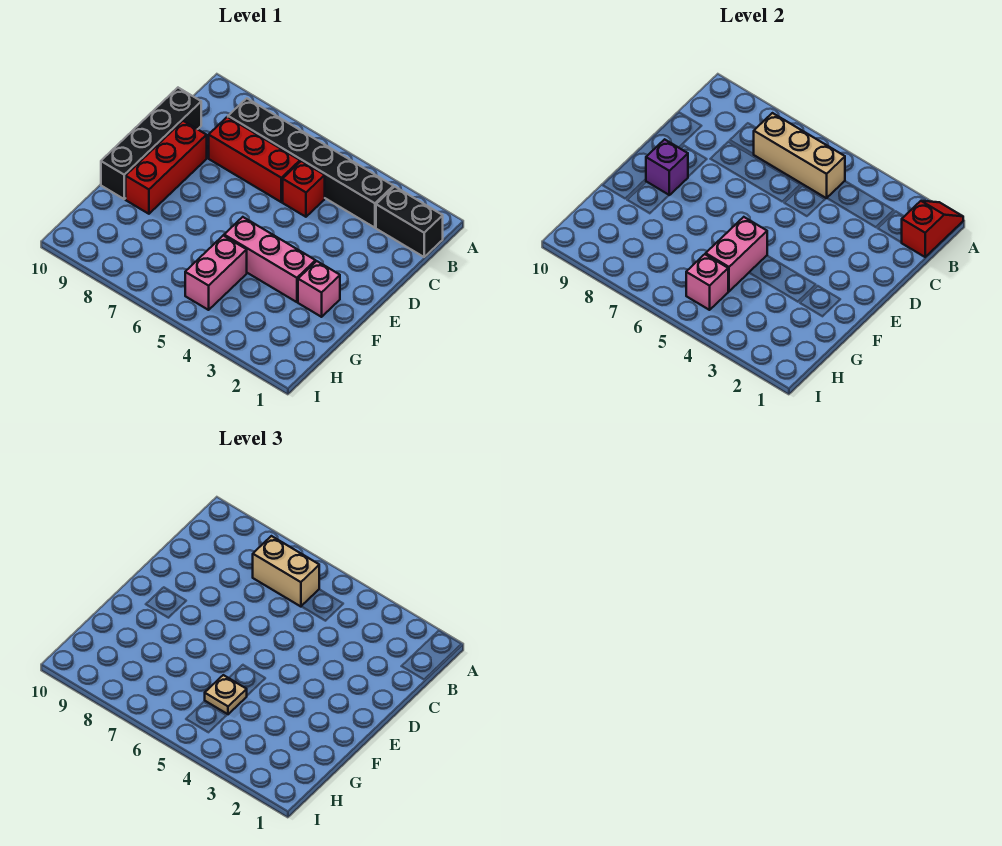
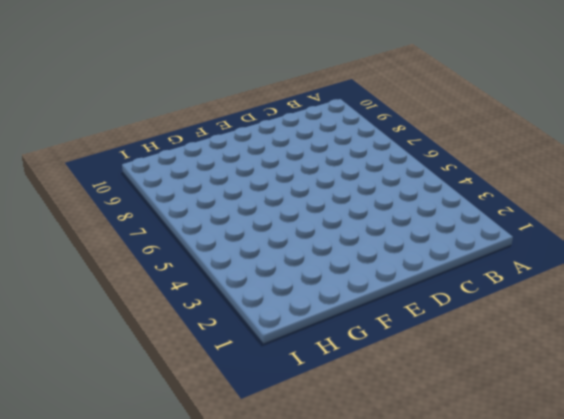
none -> black brick B1:B2 level 1
none -> black brick B3:B8 level 1
none -> red brick C5 level 1

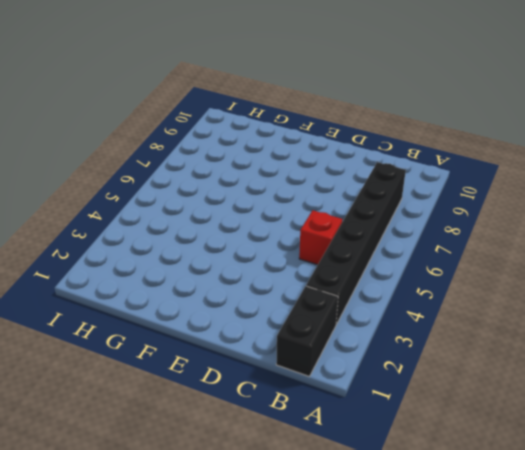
none -> red brick C6:C8 level 1
none -> black brick C10:F10 level 1
none -> red brick D9:F9 level 1

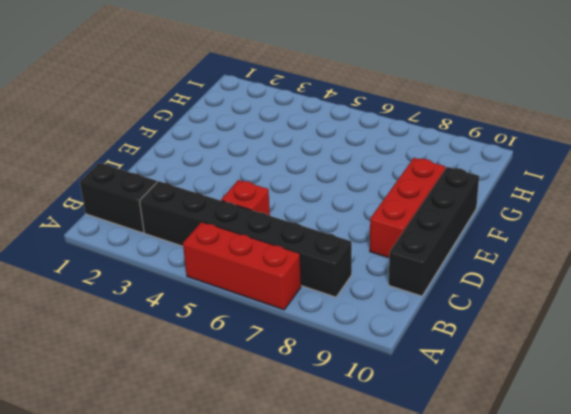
red brick A5:A7 level 1 -> red brick C6:C8 level 1
none -> pink brick F2 level 1
none -> pink brick F3:F5 level 1
none -> pink brick G5:H5 level 1

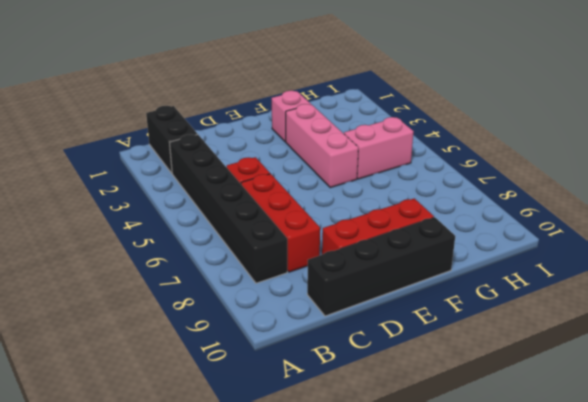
none -> red slope A1:B1 level 2 top B
none -> tan brick B5:B7 level 2
none -> purple brick E9 level 2

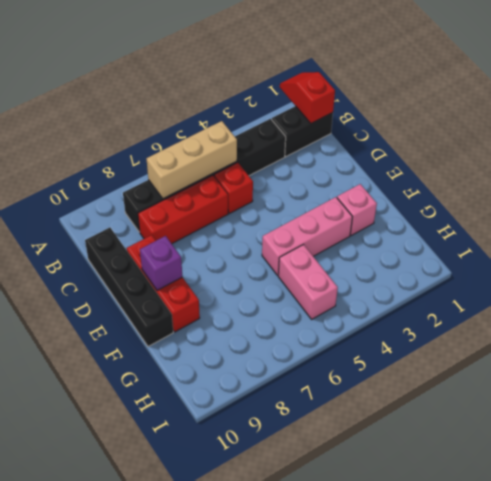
none -> pink brick F5:G5 level 2
none -> pink brick H5 level 2
none -> tan brick B6:B7 level 3

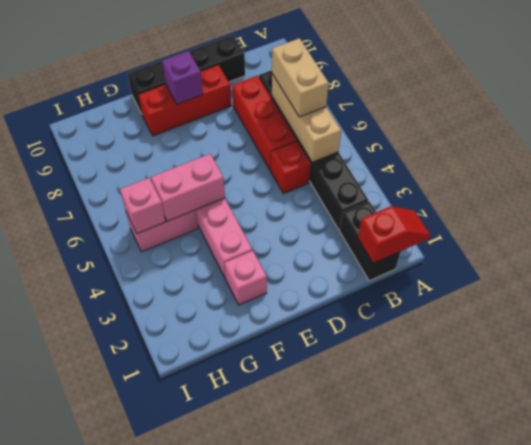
none -> tan plate G5 level 3

